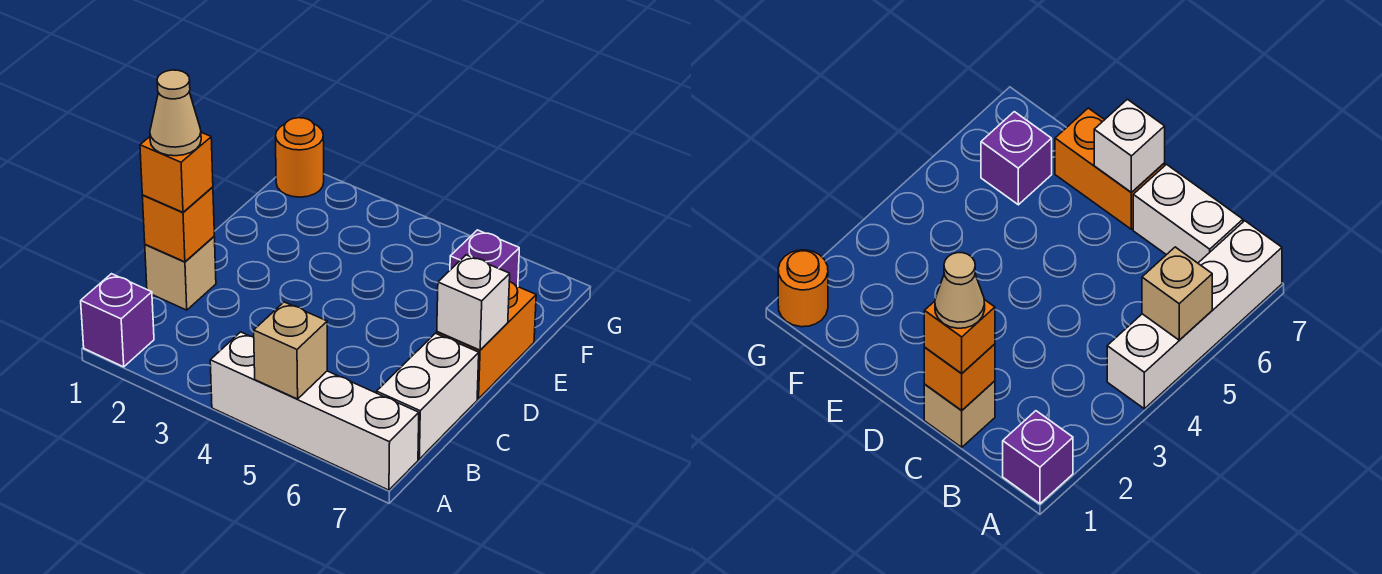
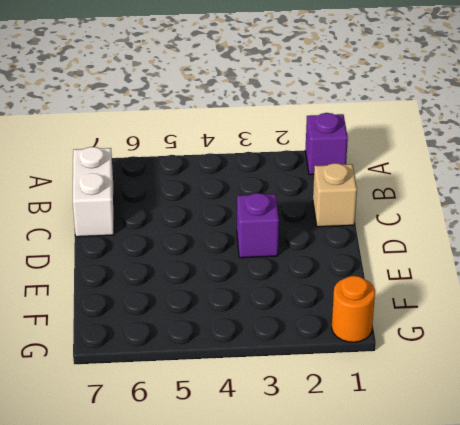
purple brick D3 level 1 -> purple brick F6 level 1
none -> white brick A4:A7 level 1
none -> orange brick D7:E7 level 1
none -> tan brick A5 level 2

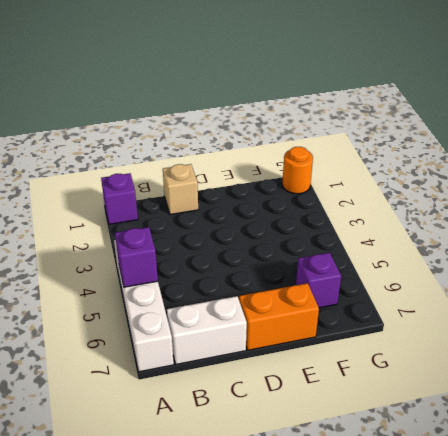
purple brick A5 level 2 -> tan brick A5 level 2
none -> orange brick C1 level 2
none -> white brick D7 level 2
none -> orange brick C1 level 3

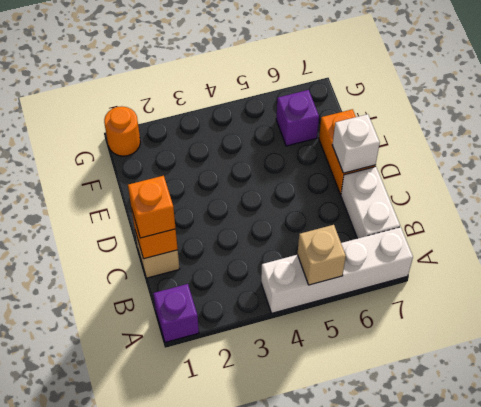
none -> tan cone C1 level 4

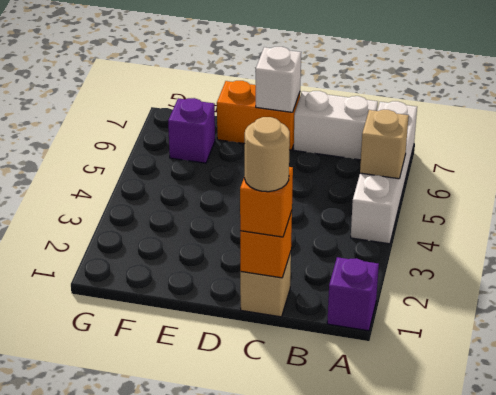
tan round brick C1 level 4 -> tan cone C1 level 4
none -> orange round brick G1 level 1

